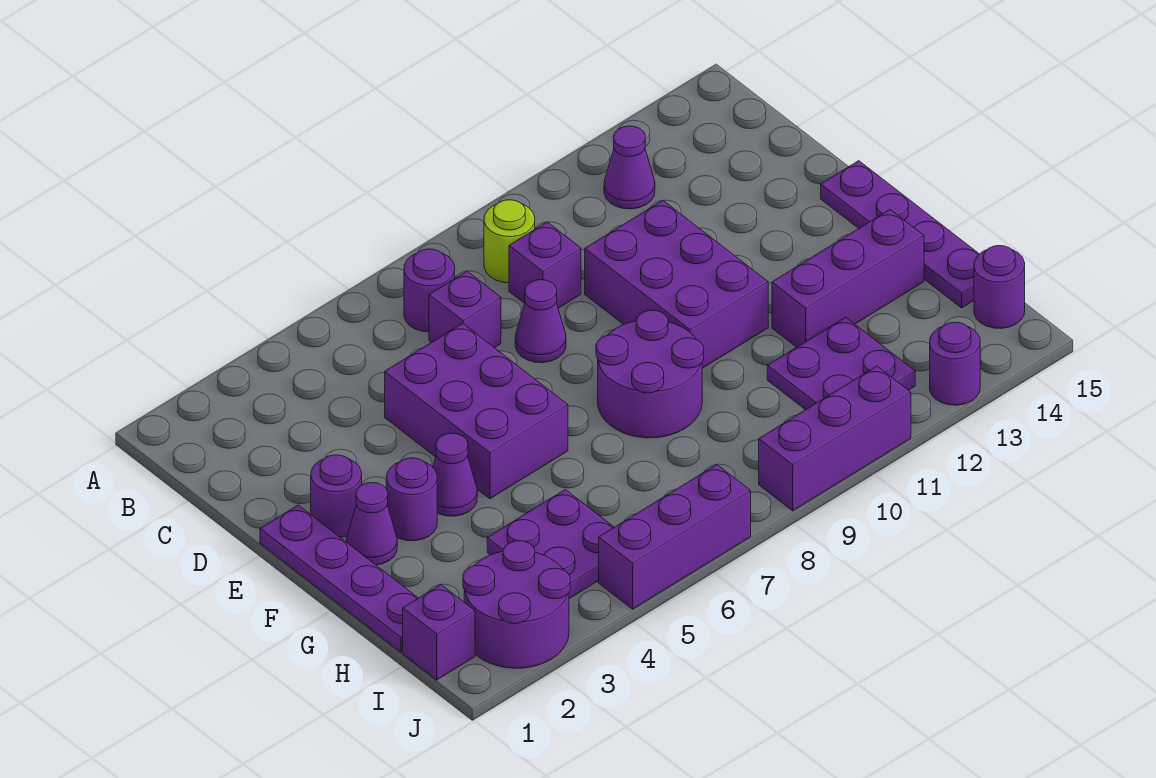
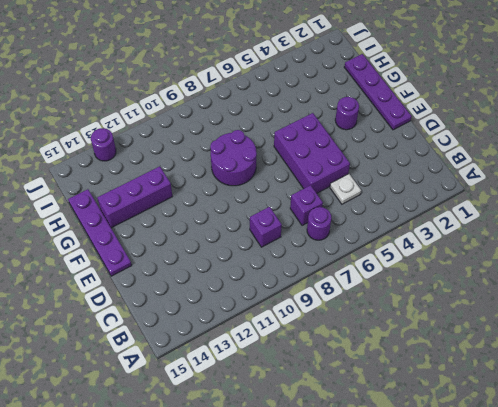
white plate C5 level 1 -> none
none -> lime round brick B9 level 1
none -> purple cone B12 level 1
none -> purple cone D8 level 1

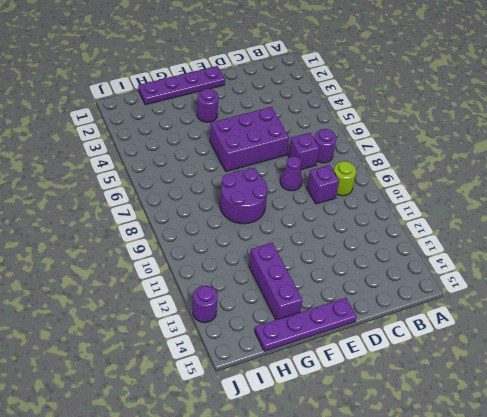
none -> purple cone B12 level 1
none -> purple brick D10:F11 level 1
none -> purple round brick E2 level 1

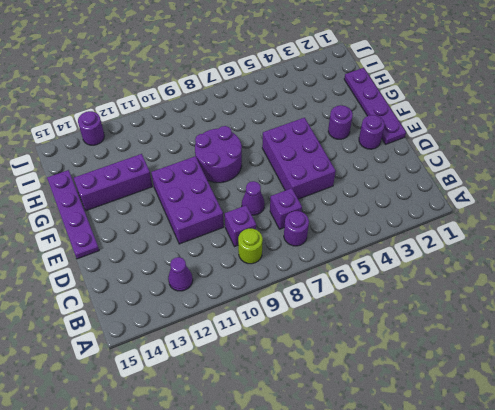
none -> purple cone F2 level 1
none -> purple cone F4 level 1
none -> purple plate H4:I5 level 1

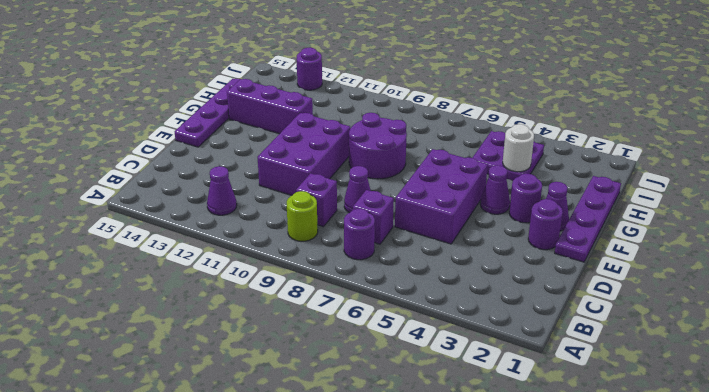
white round brick H4 level 2 -> none
none -> purple plate H11:I12 level 1
none -> purple brick I1 level 1
none -> purple round brick I2:J3 level 1

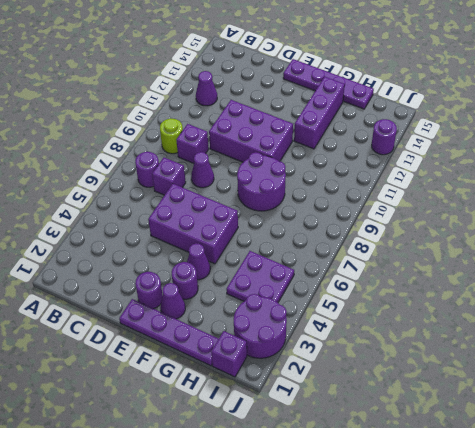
none -> purple plate H11:I12 level 1
none -> purple round brick I15 level 1
none -> purple brick J5:J7 level 1

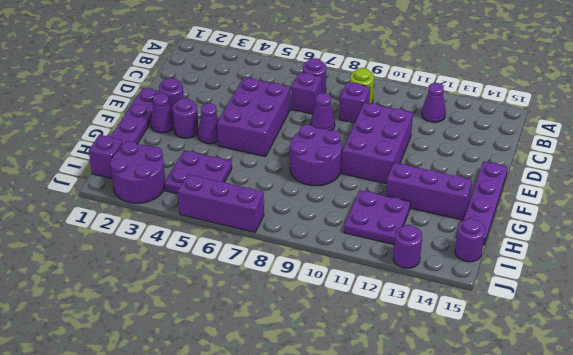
none -> purple brick J9:J11 level 1

